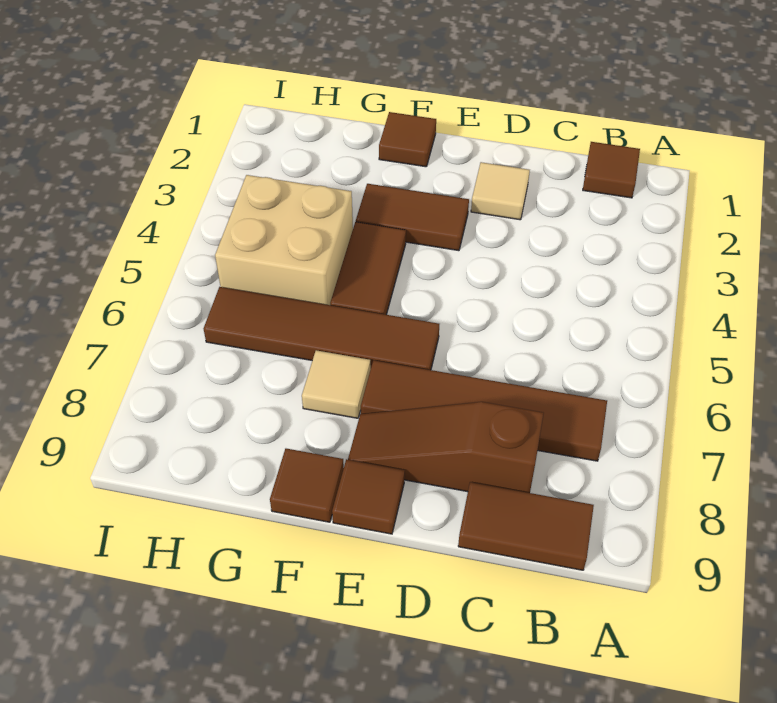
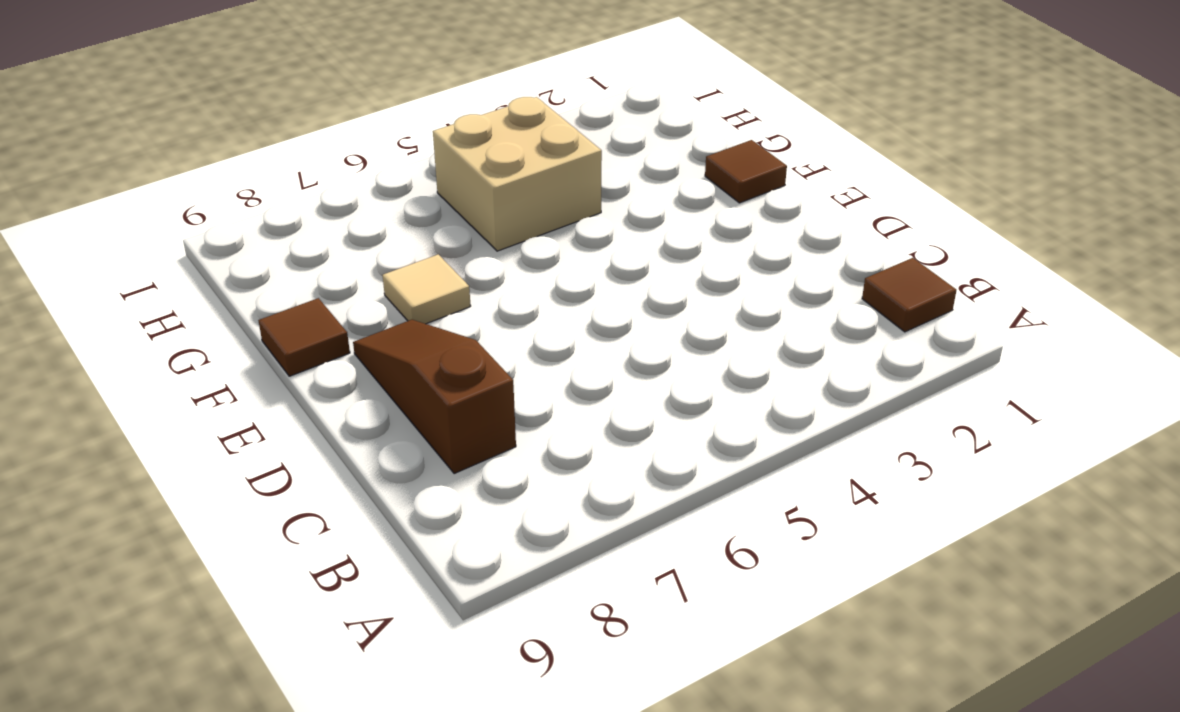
none -> brown tile B7:E7 level 1
none -> brown tile B9:C9 level 1
none -> tan tile D2 level 1

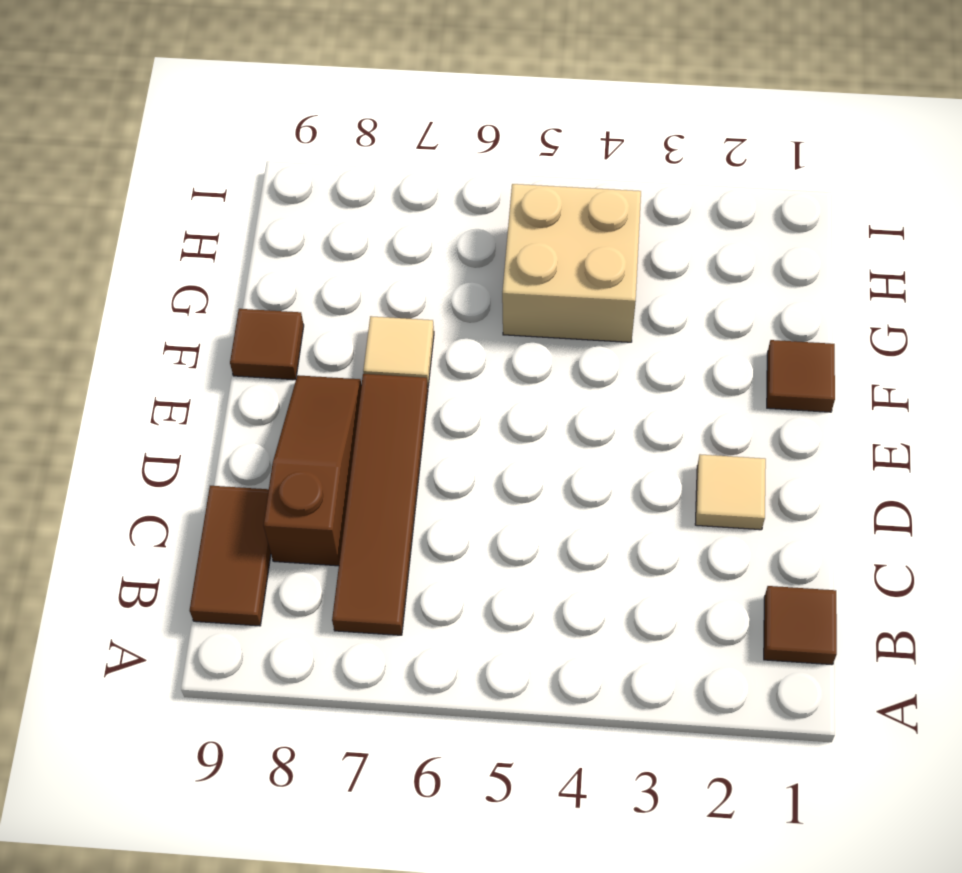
none -> brown tile E3:F3 level 1
none -> brown tile E6:H6 level 1
none -> brown tile E9 level 1

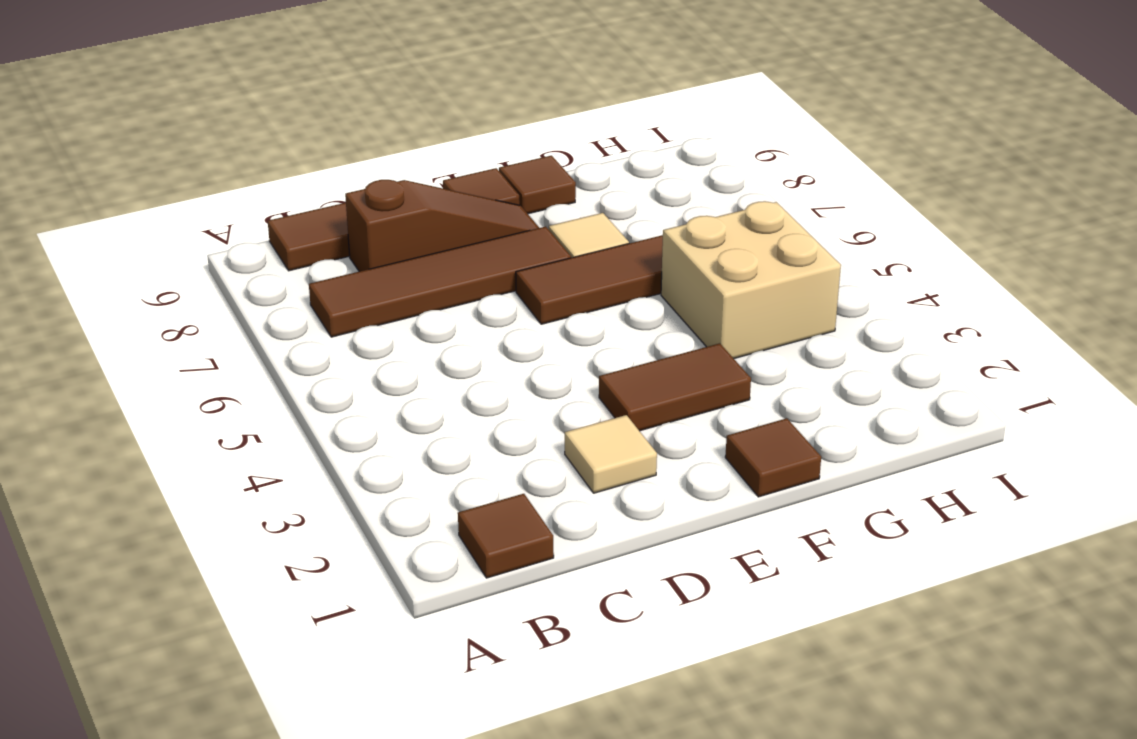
none -> brown tile F4:F5 level 1

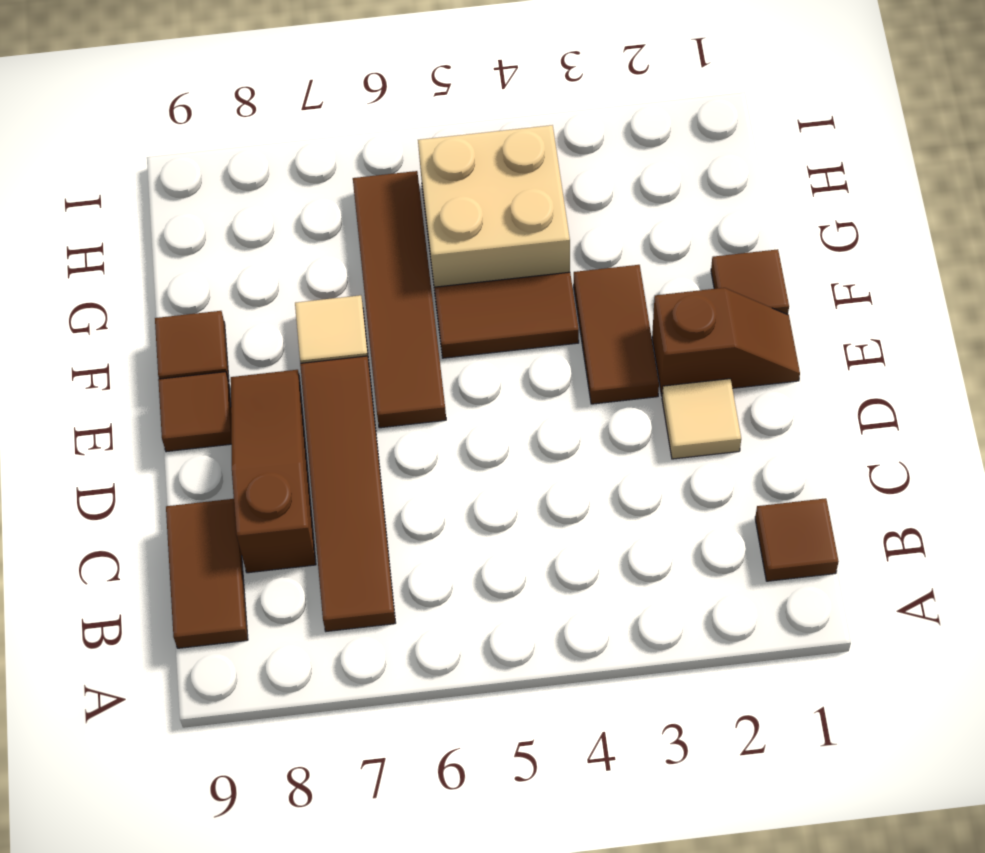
brown slope E1:E2 level 1 top 2 -> none

